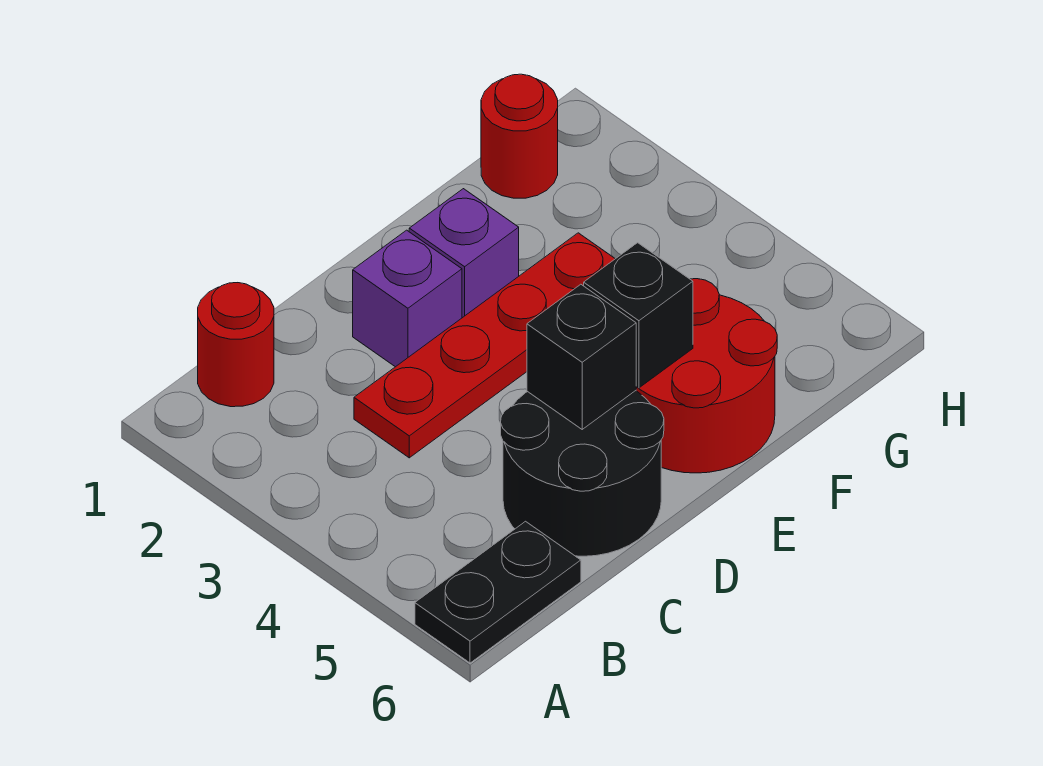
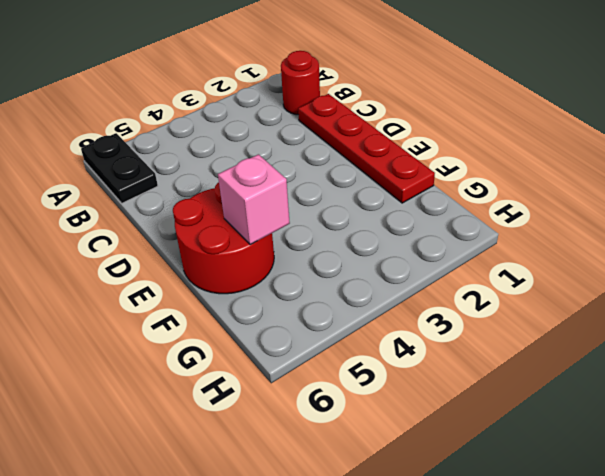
red plate C1:F1 level 1 -> red plate C3:F3 level 1
pink brick F5 level 2 -> none
none -> black round brick C5:D6 level 1
none -> purple brick D2 level 1

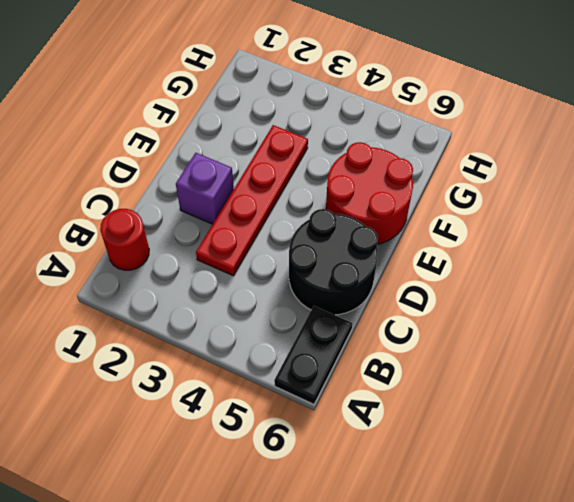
none -> purple brick E2 level 1
none -> red round brick G1 level 1

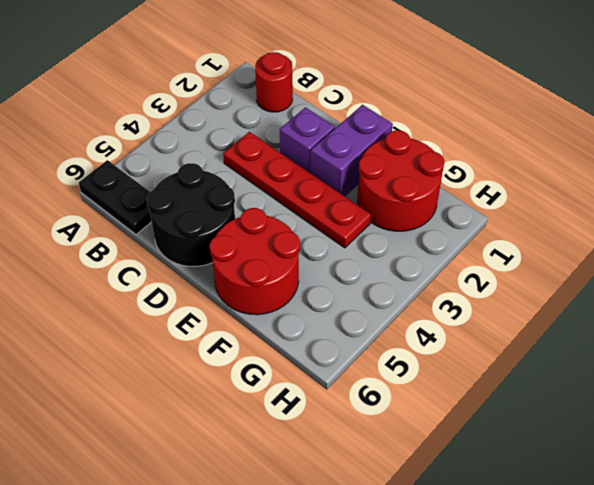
purple brick E1:E2 level 1 -> purple brick E2 level 1
red round brick F1:G2 level 1 -> red round brick G1 level 1
none -> black brick D5 level 2
none -> black brick E5 level 2

